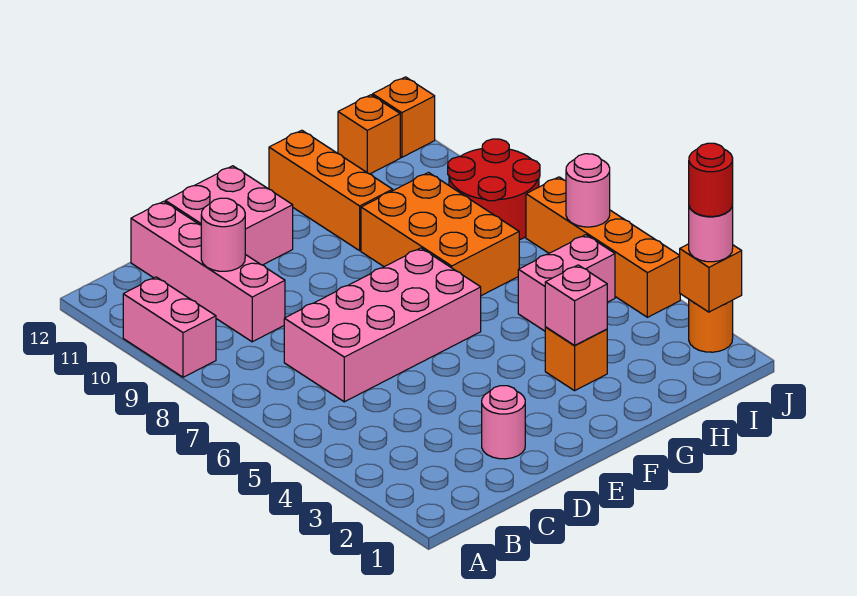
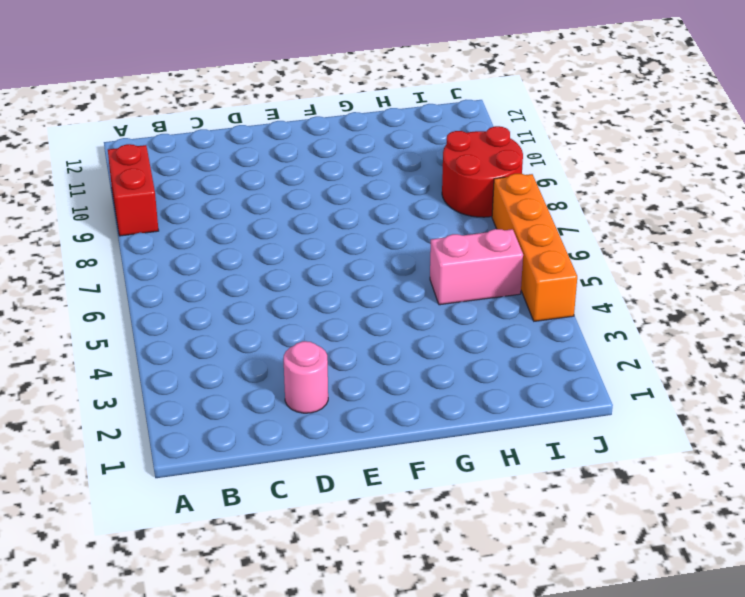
red brick A9:A10 level 1 -> pink brick A9:A10 level 1
none -> pink brick C6:F7 level 1
none -> pink brick C9:C12 level 1
none -> pink brick D11:E12 level 1

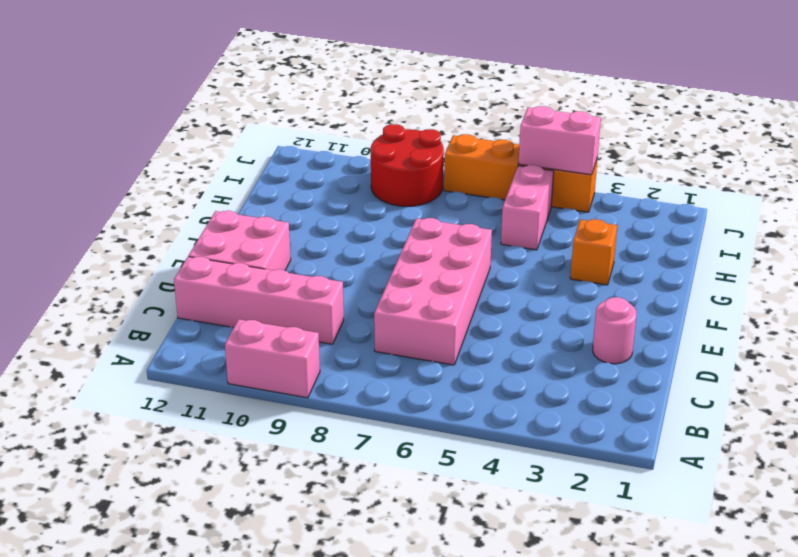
pink brick J4:J5 level 2 -> none
none -> orange brick G7:H9 level 1
none -> orange brick G10:G12 level 1
none -> orange brick I12 level 1

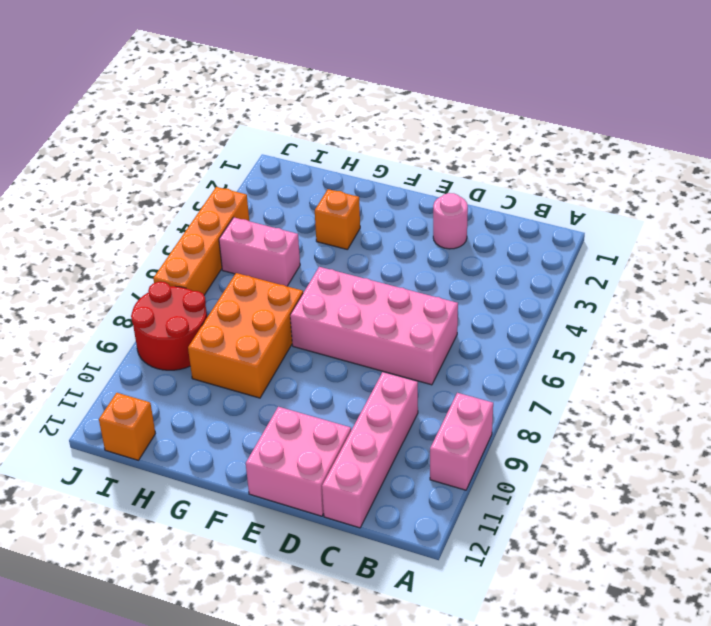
none -> orange brick G10:G12 level 1
none -> orange round brick J2 level 1
none -> orange brick J12 level 1

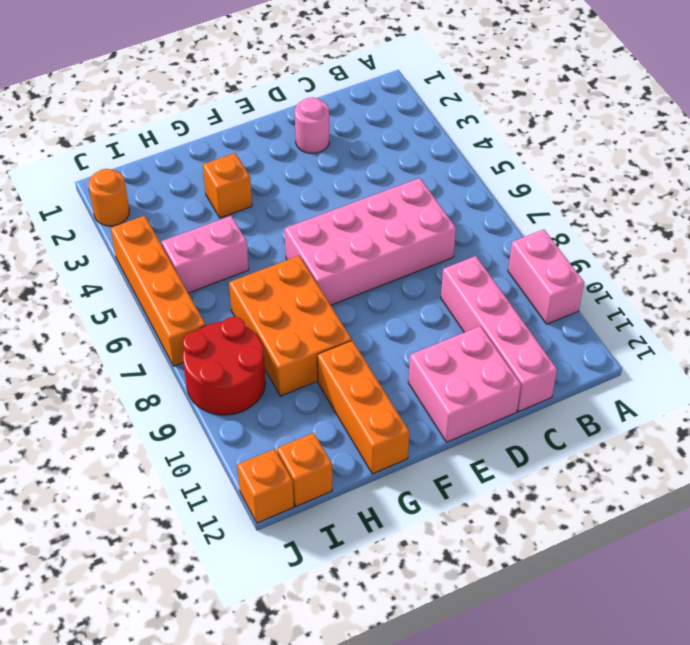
none -> pink round brick C10 level 2
none -> pink brick G3 level 2
none -> orange brick J2 level 2

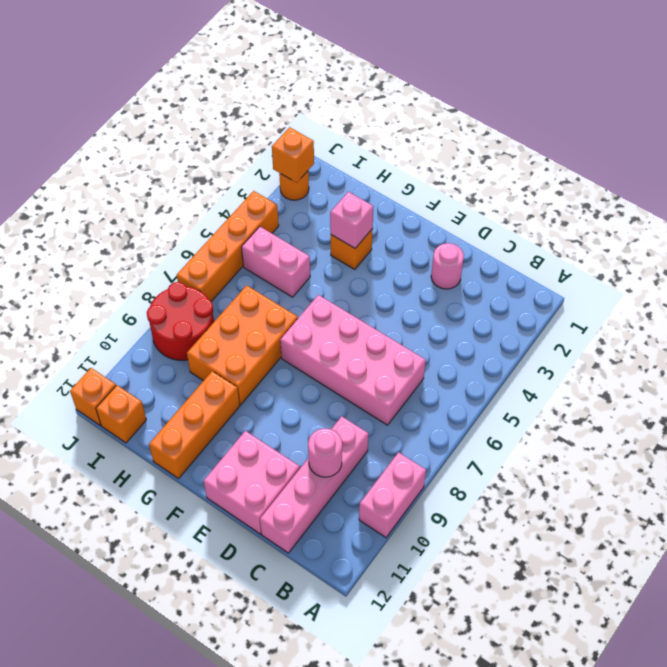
none -> pink round brick J6 level 2
none -> pink round brick J2 level 3
none -> red round brick J2 level 4

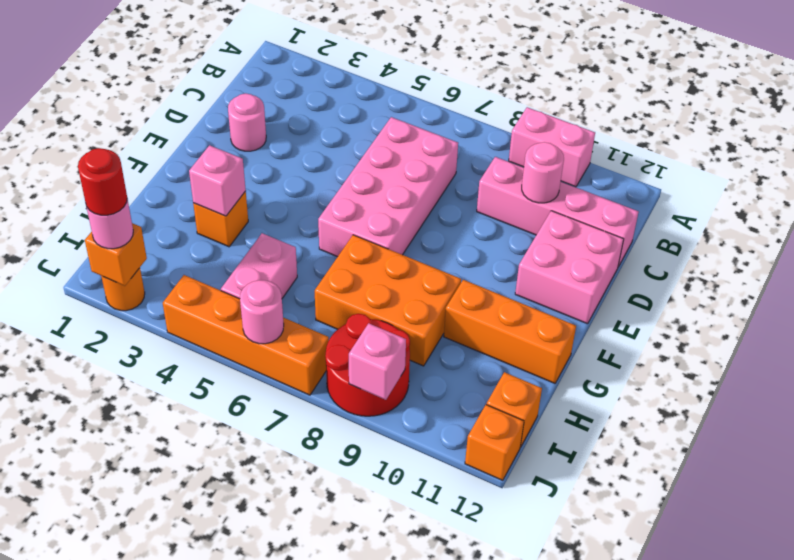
pink brick J9 level 2 -> none

